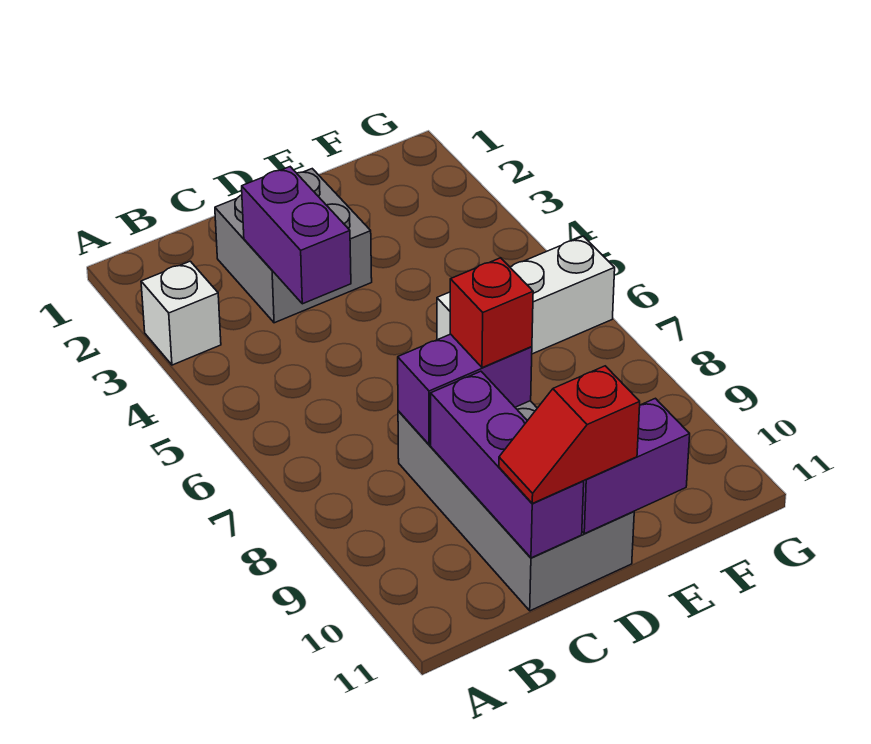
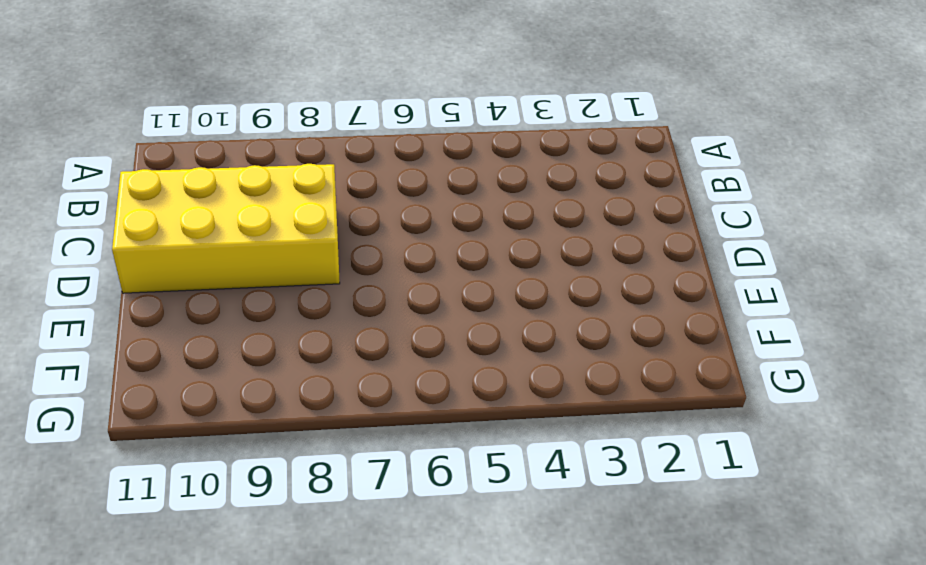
yellow brick C8:D11 level 1 -> grey brick C8:D11 level 1
none -> white brick A3 level 1
none -> grey brick C2:D3 level 1

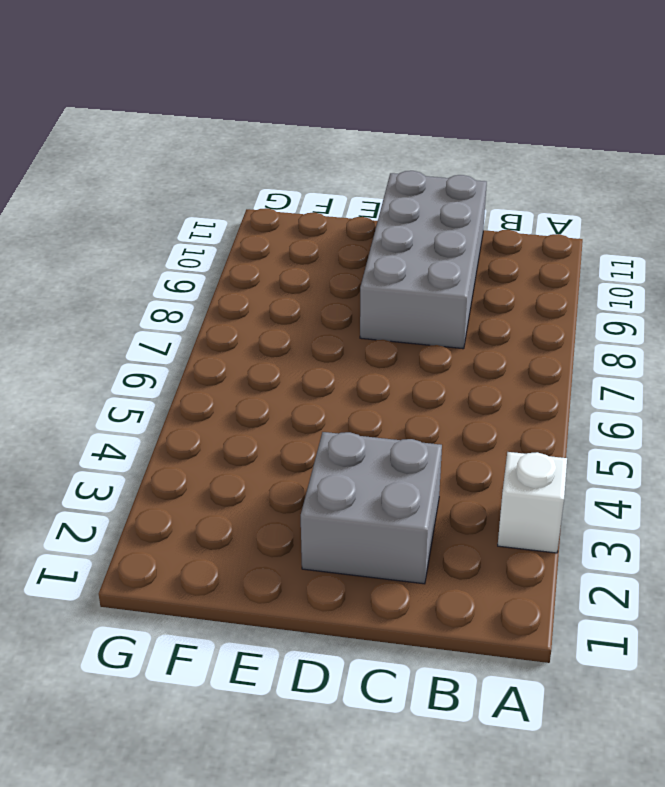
none -> white brick E6:G6 level 1
none -> purple brick C3:C4 level 2

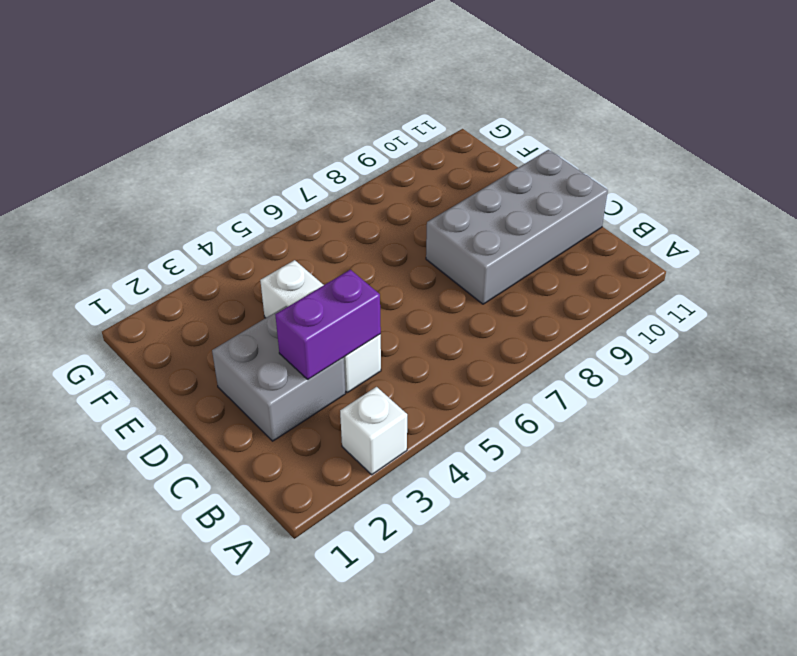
white brick C4:E4 level 1 -> white brick E6:G6 level 1
none -> purple brick C8:D8 level 2
none -> purple brick C9:C11 level 2

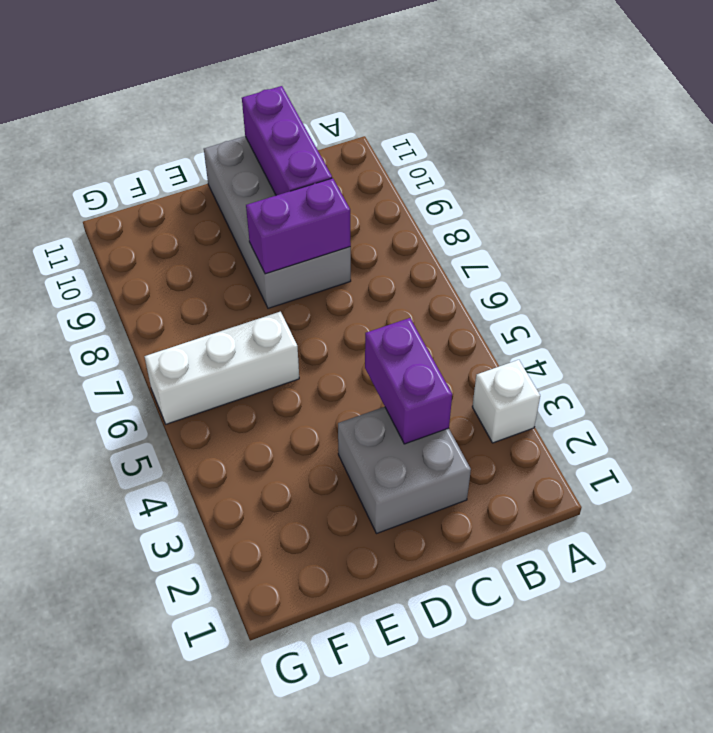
none -> purple brick D11:E11 level 2
none -> red slope C11:D11 level 3 top D

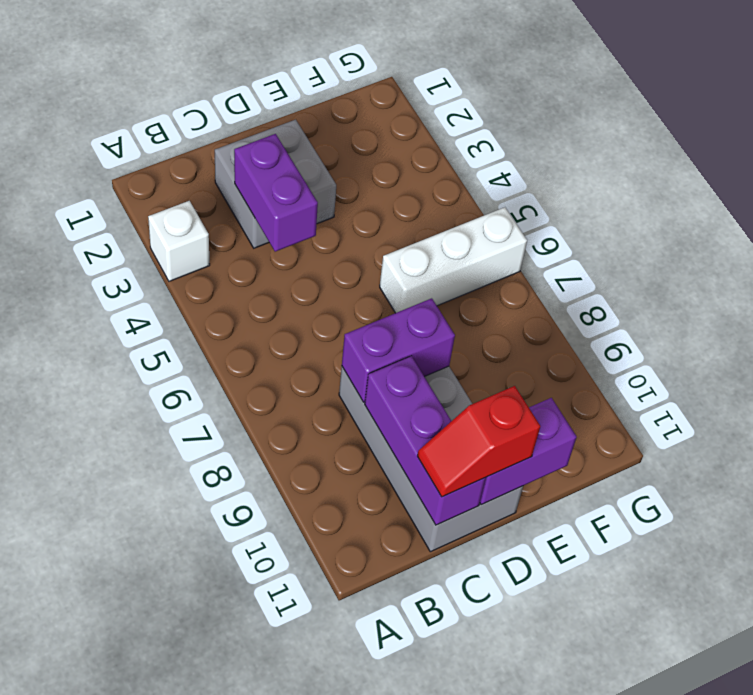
none -> red brick D8 level 3

